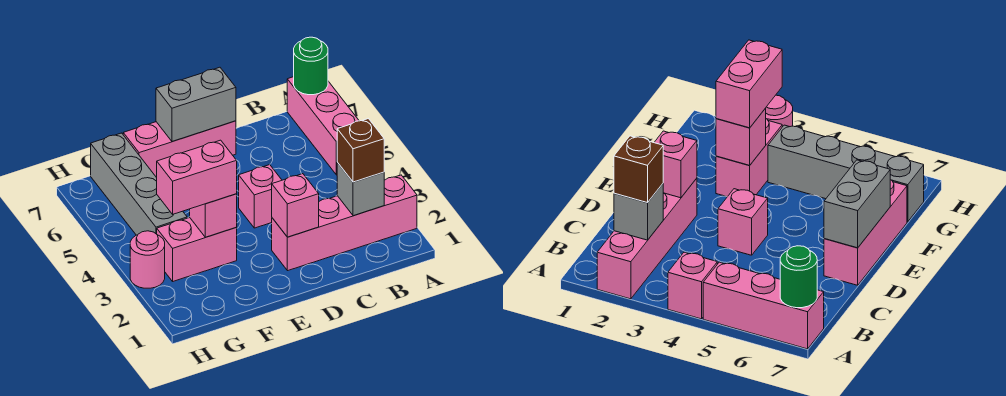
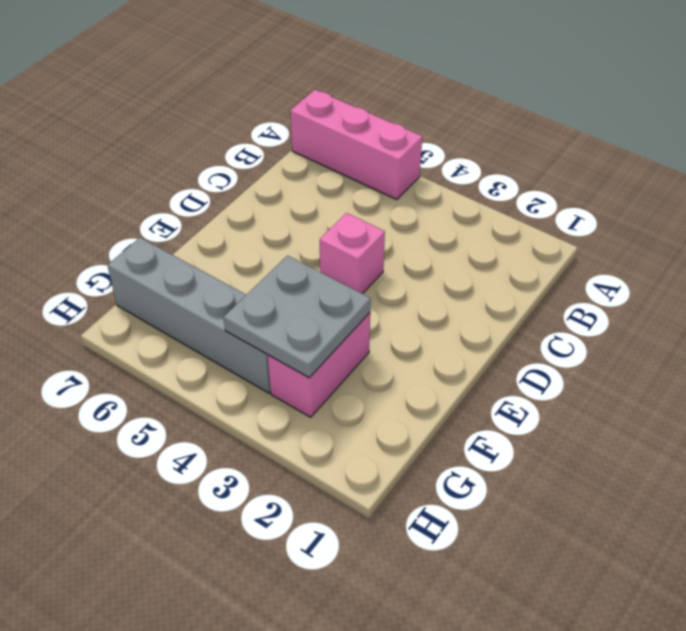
grey plate F3:G4 level 2 -> pink brick F3 level 2
none -> pink brick A2:D2 level 1
none -> pink brick A4 level 1
none -> pink brick D7:F7 level 1

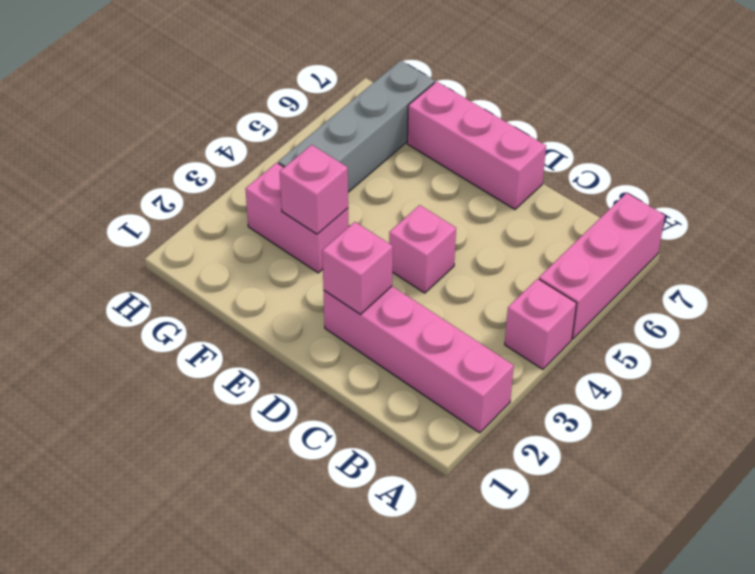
none -> pink round brick H3 level 1
none -> green round brick A7 level 2
none -> grey brick B2 level 2

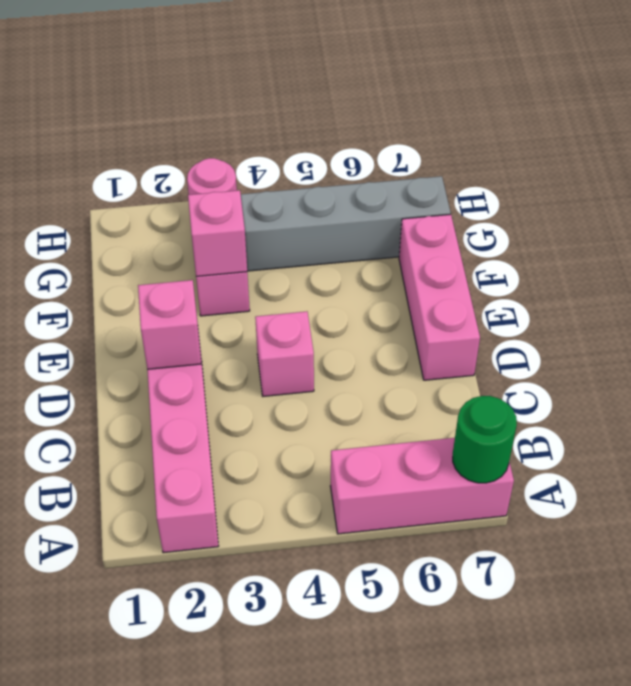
none -> pink brick A4 level 1
none -> grey brick B2 level 2
none -> grey brick D7:E7 level 2

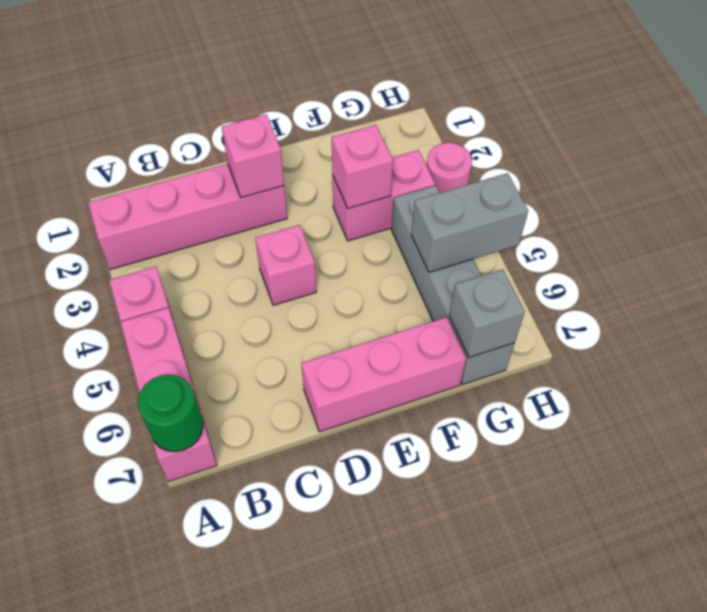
grey brick G5:H5 level 2 -> grey brick D7:E7 level 2
grey brick G7 level 2 -> grey brick B2 level 2
none -> brown brick B2 level 3
none -> pink brick F3:G3 level 3

